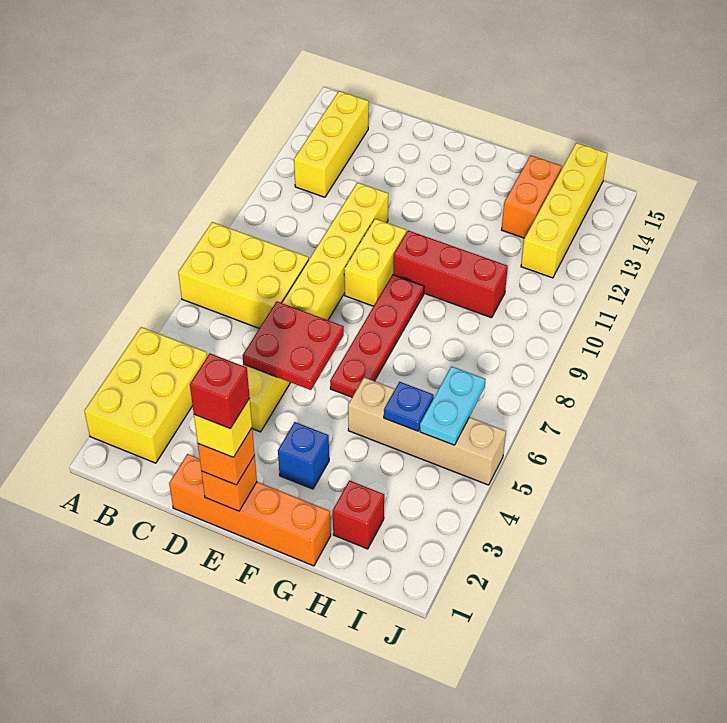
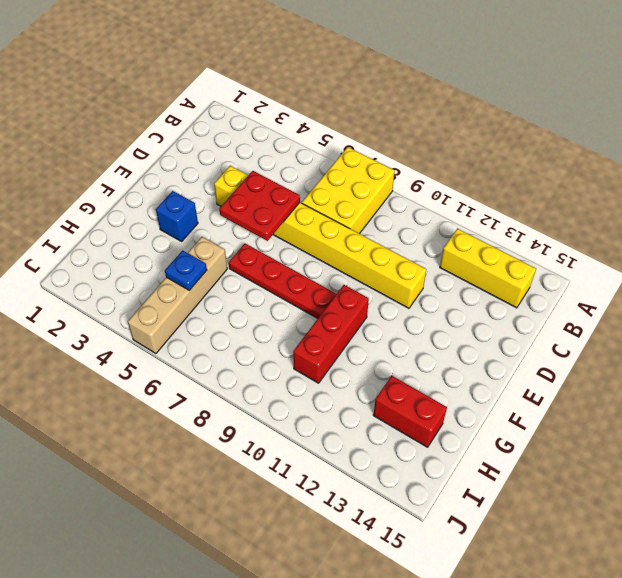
red brick H13:H14 level 1 -> orange brick H13:H14 level 1
none -> yellow brick A2:B4 level 1
none -> orange brick D1:G1 level 1
none -> yellow brick E9:E10 level 1

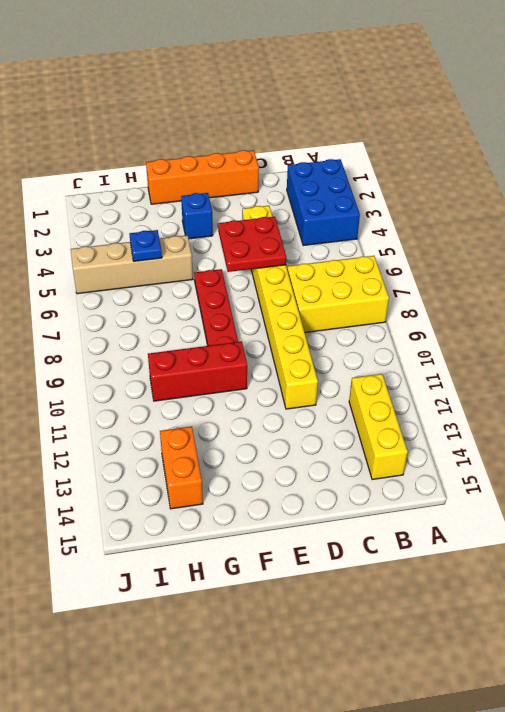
blue brick A2:B4 level 1 -> yellow brick A2:B4 level 1
none -> yellow brick E9:E10 level 1
none -> red brick H2 level 1
none -> yellow brick I12:I15 level 1

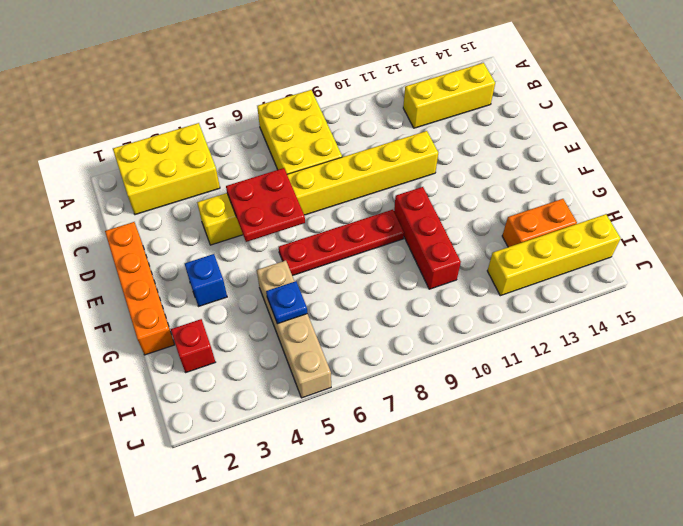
none -> yellow brick E9:E10 level 1
none -> orange brick E1 level 2
none -> cyan plate I5:I6 level 2

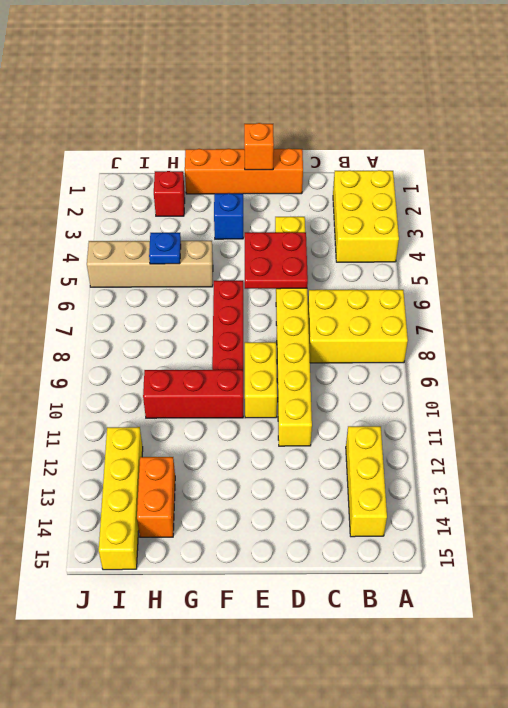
none -> cyan plate I5:I6 level 2
none -> orange brick E1 level 3
none -> yellow brick E1 level 4

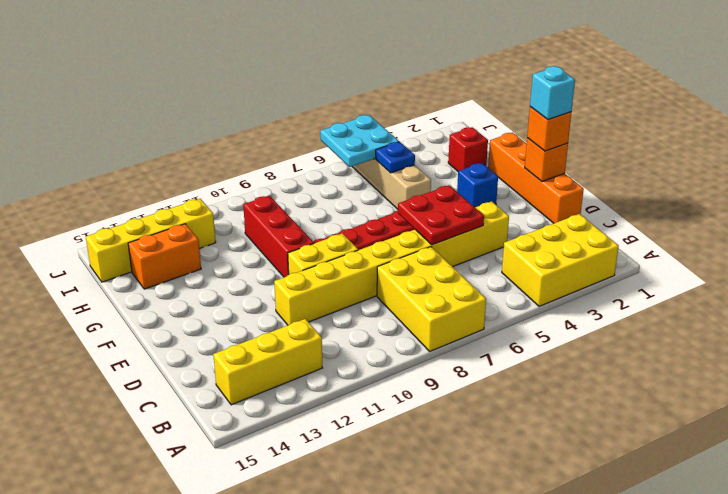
cyan brick E1 level 4 -> yellow brick E1 level 4
cyan plate I5:J6 level 2 -> cyan plate I5:I6 level 2
none -> red brick E1 level 5

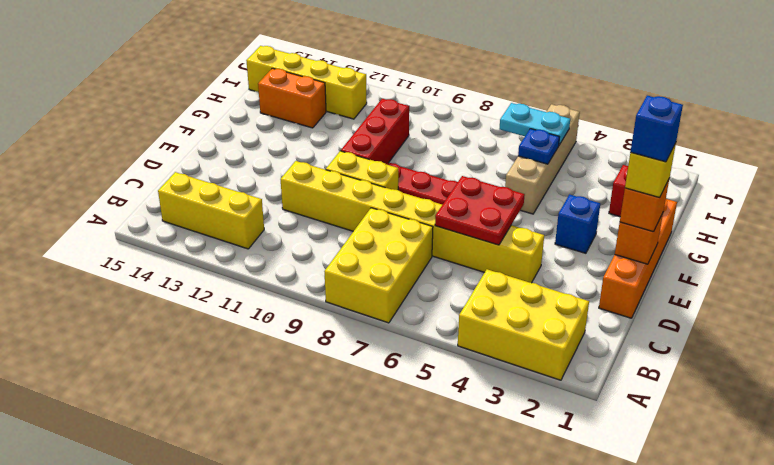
blue brick E1 level 5 -> red brick E1 level 5

